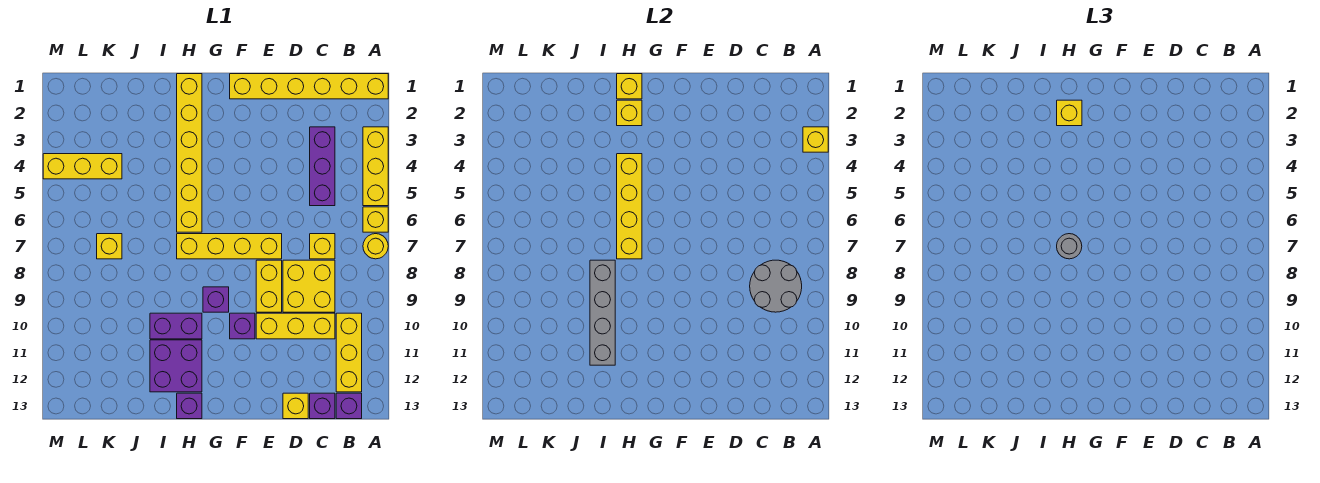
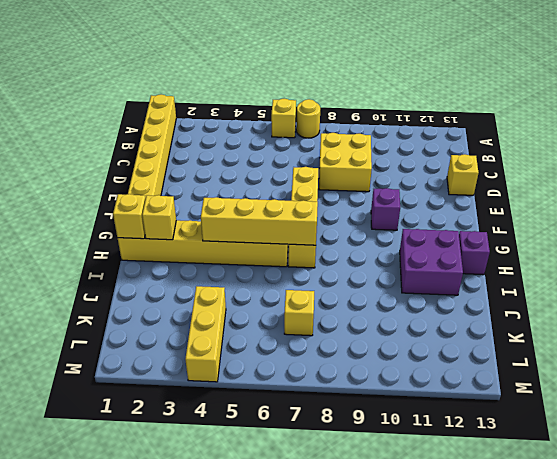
none -> yellow brick A3:A5 level 1
none -> yellow brick B10:B12 level 1
none -> purple brick B13 level 1
none -> purple brick C3:C5 level 1

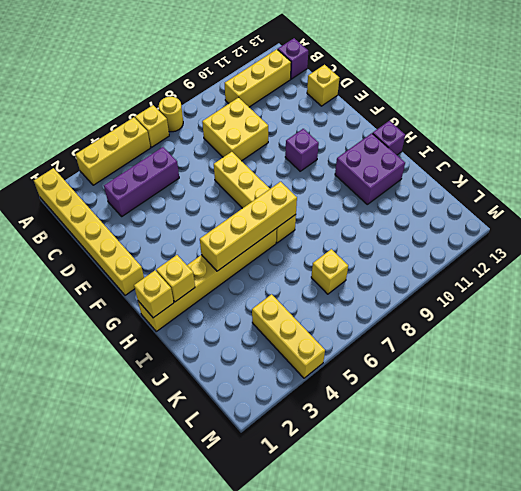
none -> yellow brick C7 level 1
none -> yellow brick C10:E10 level 1
none -> purple brick C13 level 1
none -> yellow brick E8:E9 level 1

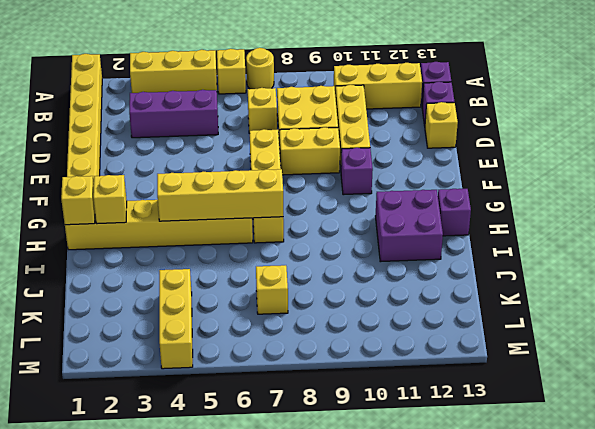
none -> purple brick G9 level 1
none -> purple brick H10:I10 level 1
none -> yellow brick A3 level 2
none -> grey round brick B8:C9 level 2

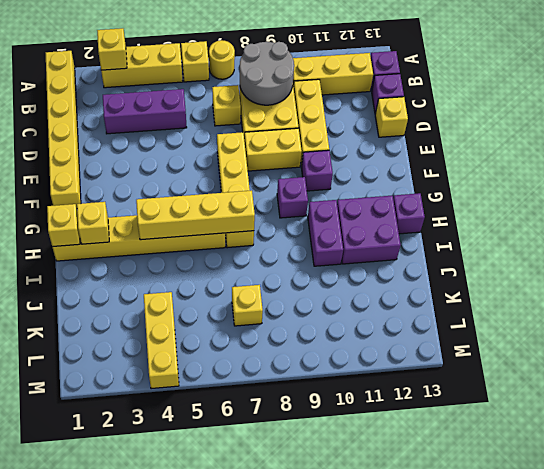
none -> grey brick I8:I11 level 2
none -> yellow brick H2 level 3
none -> grey round brick H7 level 3

